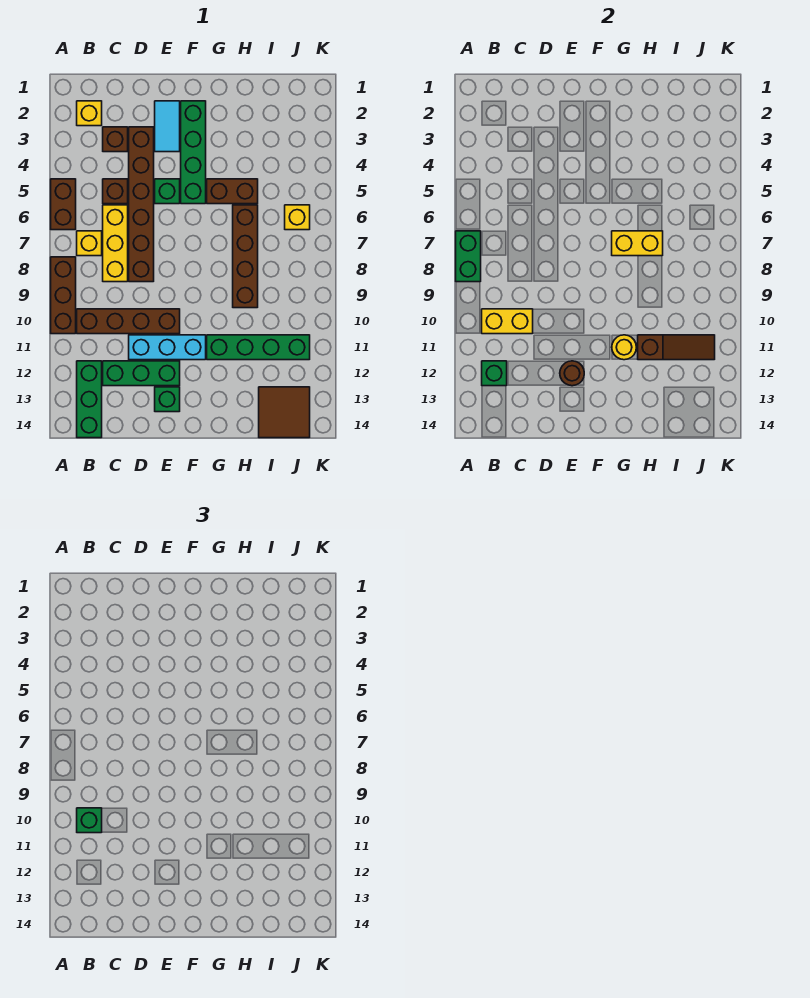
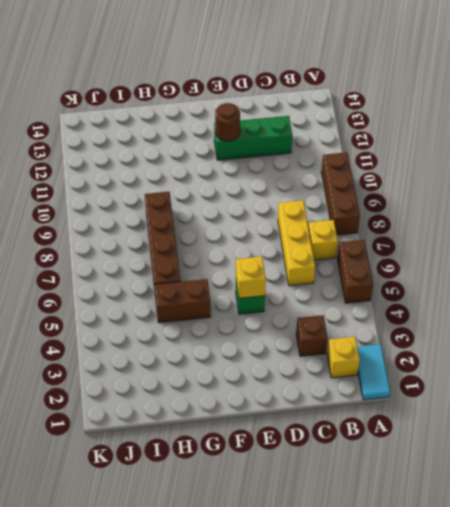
cyan tile A1:A2 level 1 -> cyan tile E2:E3 level 1
yellow brick E5 level 2 -> yellow brick J6 level 1
none -> brown brick B10:E10 level 1
none -> green brick B12:B14 level 1
none -> brown brick C5 level 1

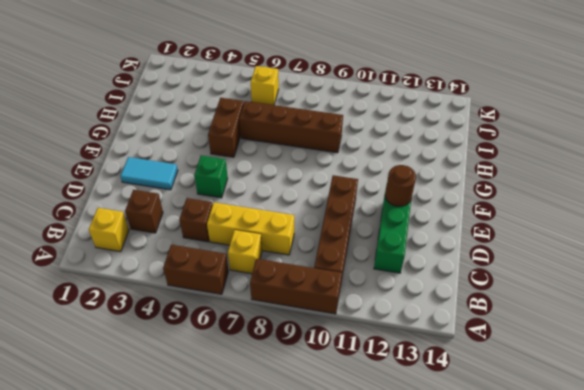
none -> green brick B12:B14 level 1
none -> brown brick D3:D8 level 1
none -> cyan brick D11:F11 level 1

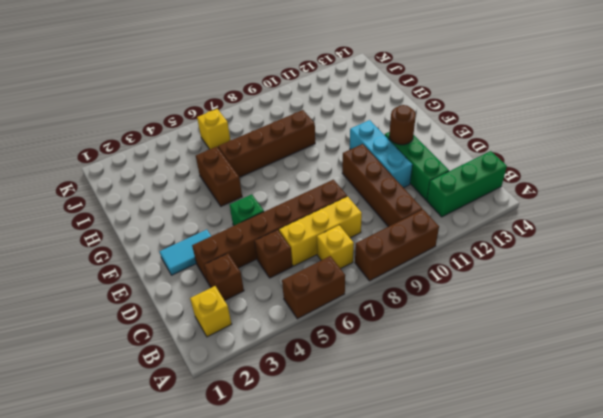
none -> green brick E13 level 1
none -> green brick F2:F5 level 1
none -> green brick G11:J11 level 1

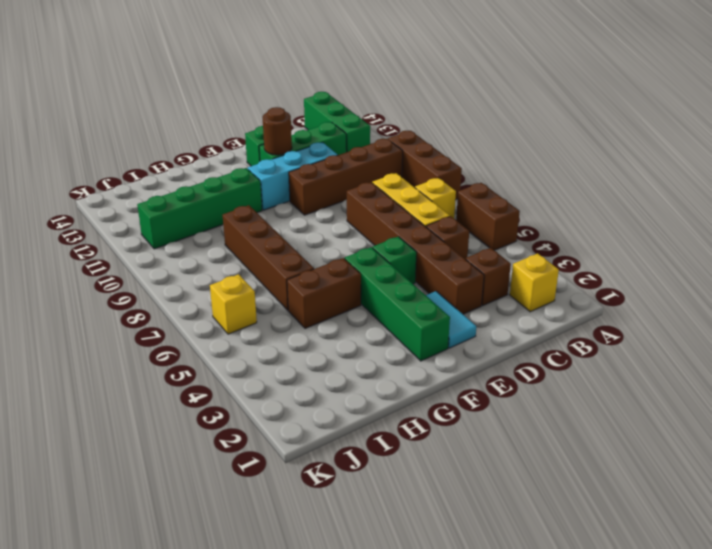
none -> brown tile I13:J14 level 1
none -> green brick A7:A8 level 2
none -> yellow brick B10:C10 level 2

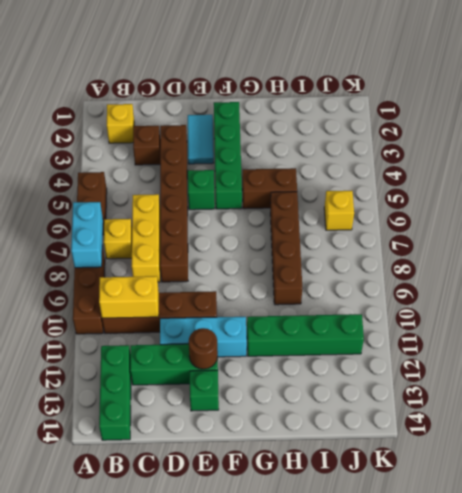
cyan brick A7:A8 level 2 -> green brick A7:A8 level 2
none -> brown brick C5 level 1
none -> brown tile I13:J14 level 1
none -> green brick B12 level 2

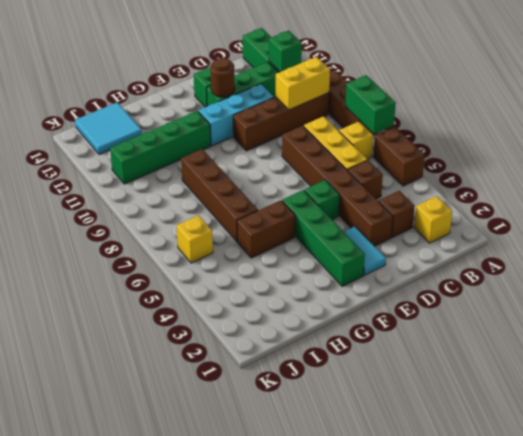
cyan tile I13:J14 level 1 -> brown tile I13:J14 level 1
none -> yellow brick G7:H7 level 2
none -> yellow round brick G11 level 2
none -> brown slope H11:J11 level 2 top H

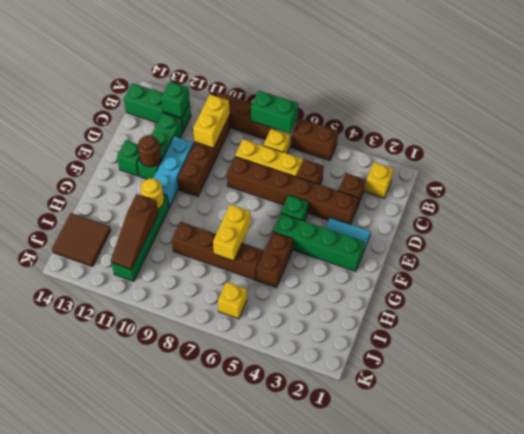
none -> green brick B10 level 3

